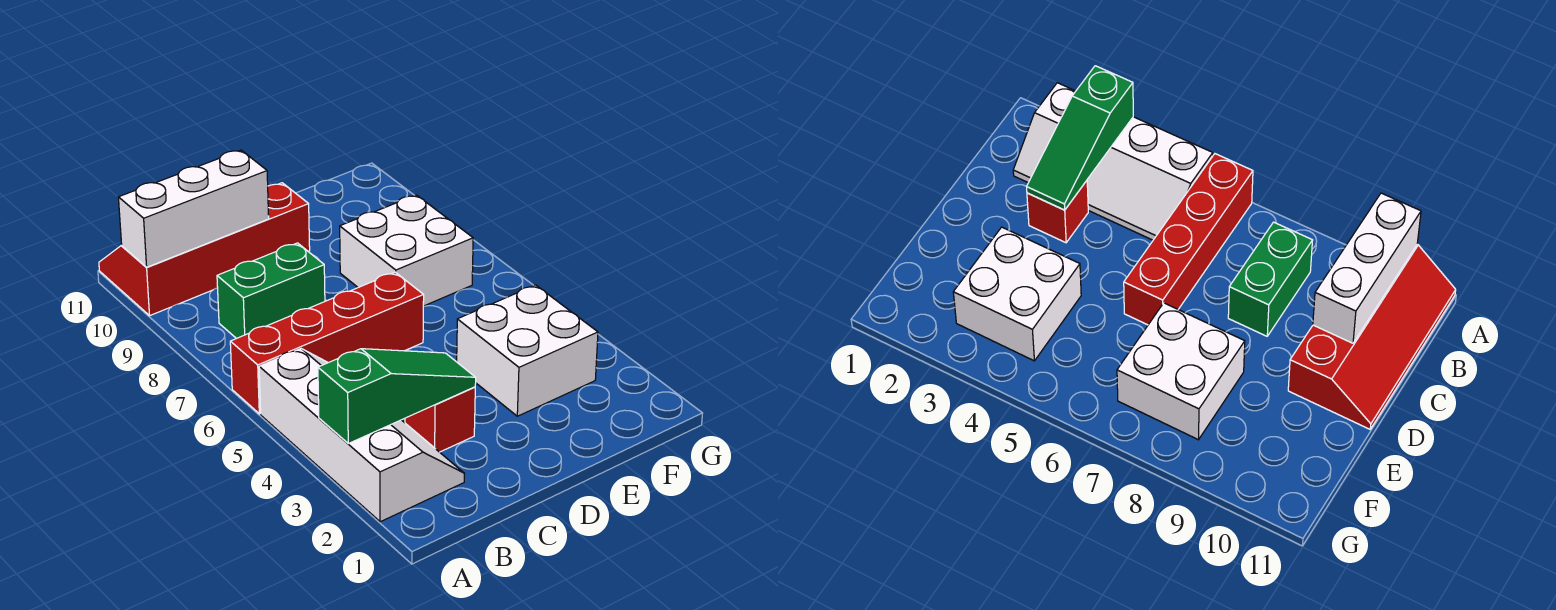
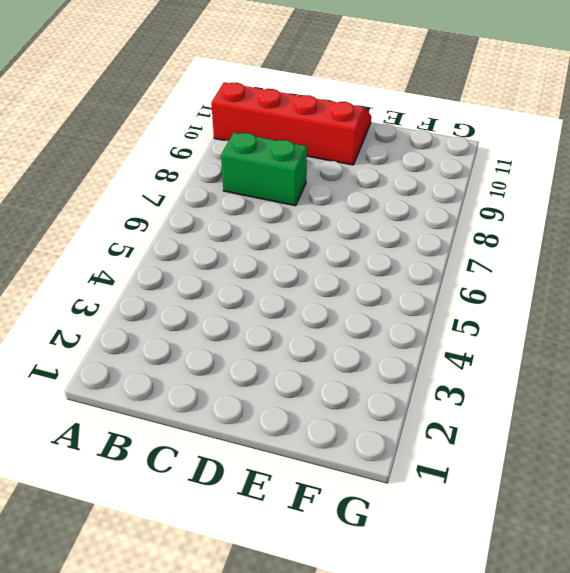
none -> white slope A2:B5 level 1 top A
none -> red brick A6:D6 level 1

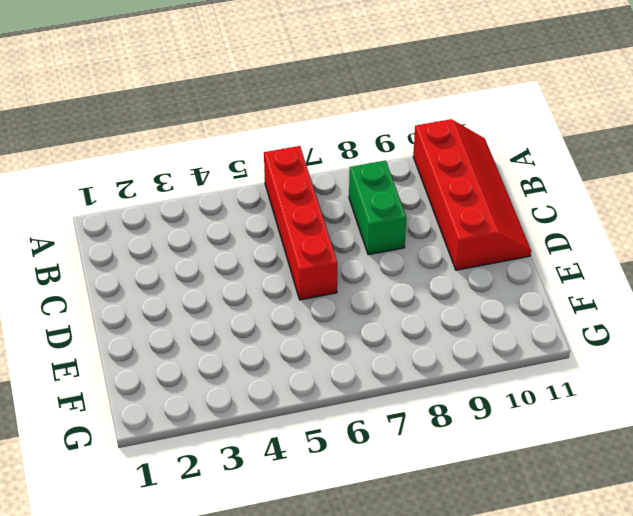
none -> white slope A2:B5 level 1 top A
none -> red brick C3 level 1

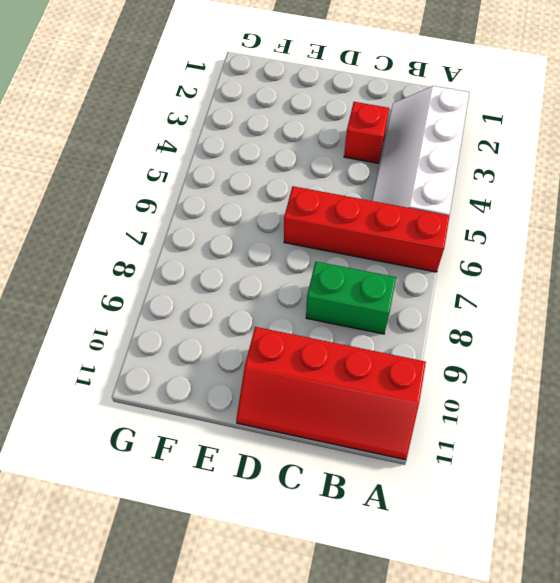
none -> white brick E3:F4 level 1
none -> white brick E7:F8 level 1

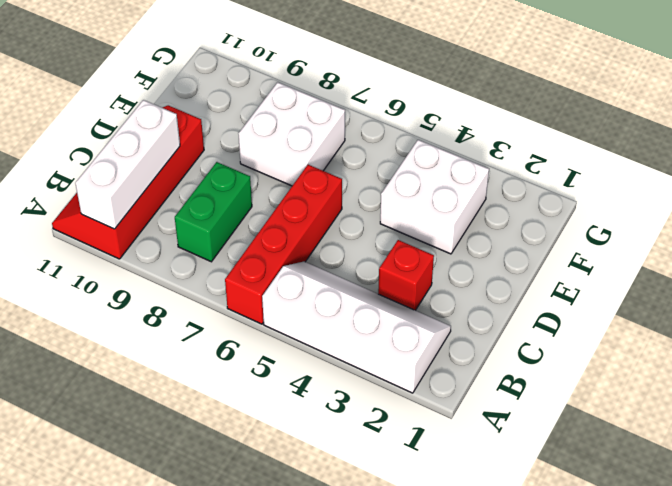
none -> green slope A3:C3 level 2 top A

